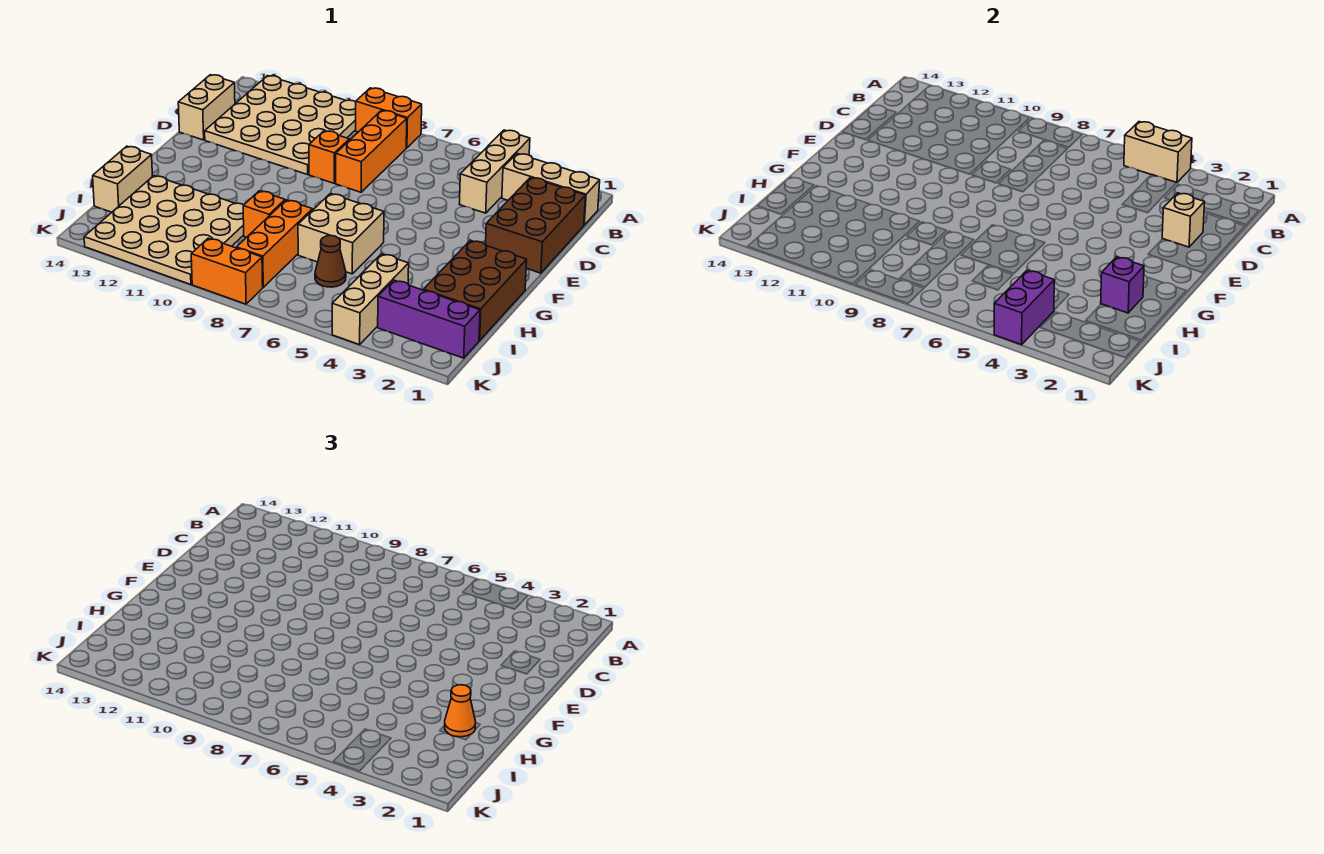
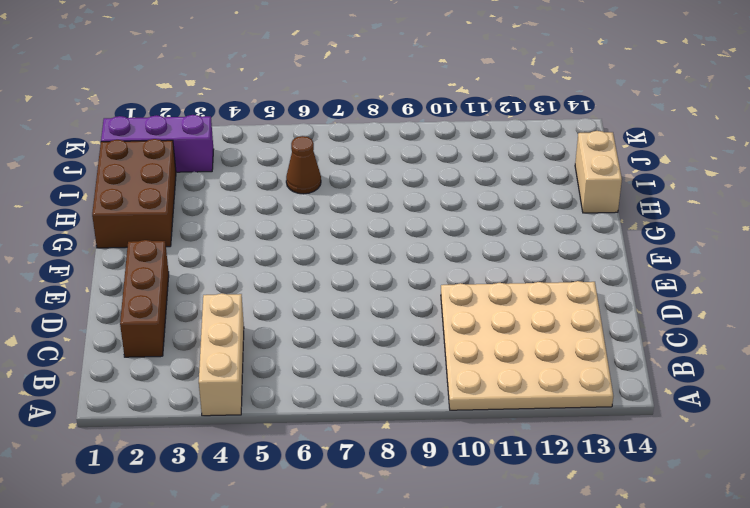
brown brick C2:E2 level 1 -> brown brick C1:E2 level 1
none -> orange brick A8:A9 level 1
none -> tan brick B1:B3 level 1
none -> orange brick B8:D8 level 1

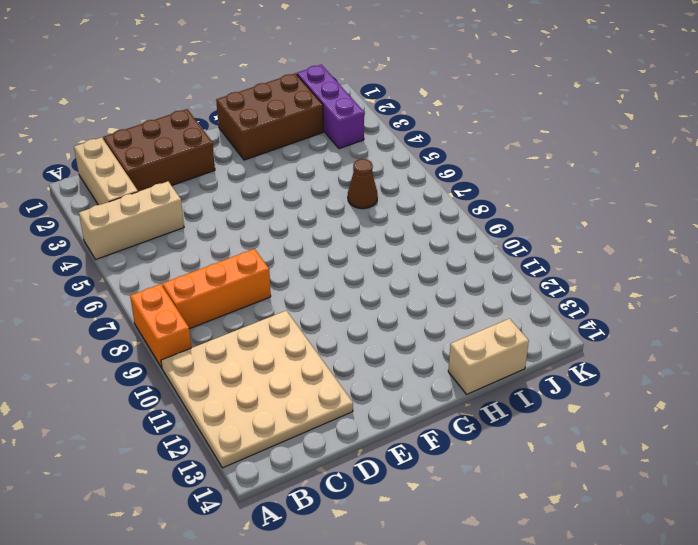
none -> tan brick C14:D14 level 1
none -> orange brick D9 level 1
none -> tan brick G6:H7 level 1

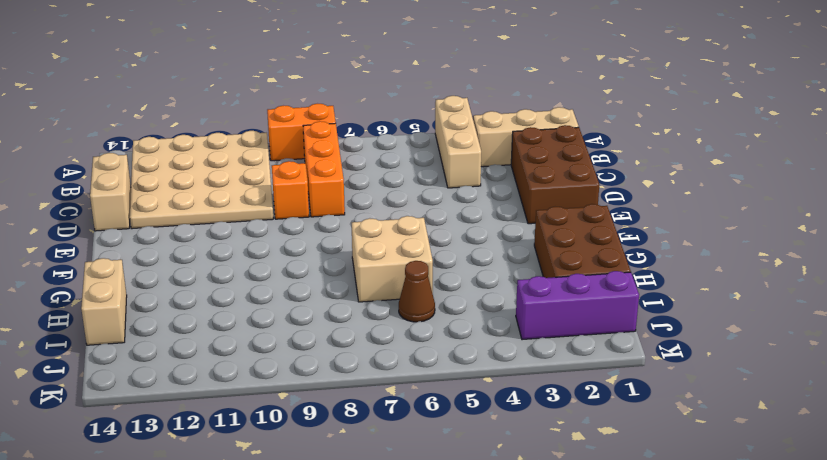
none -> orange brick H8:J8 level 1
none -> orange brick H9 level 1
none -> tan plate H10:K13 level 1

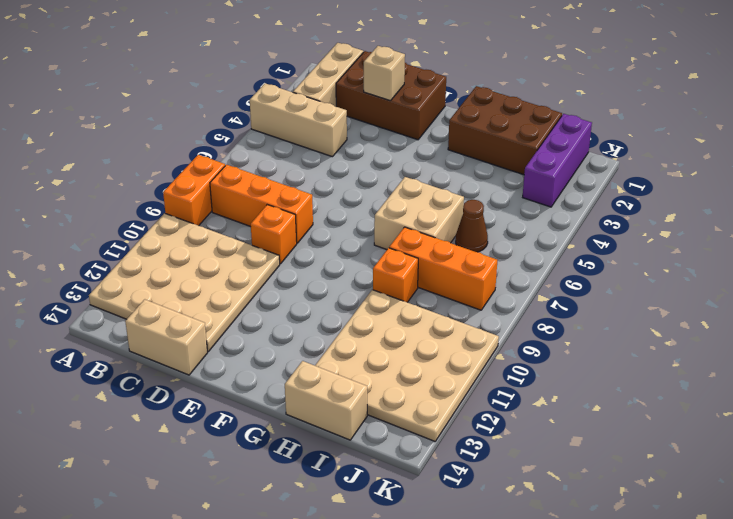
none -> tan brick I4:K4 level 1
none -> orange brick K8:K9 level 1
none -> tan brick A4:A5 level 2

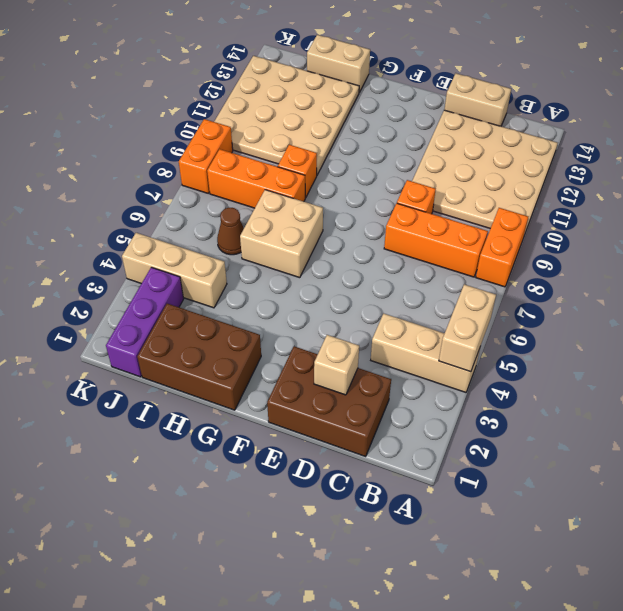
none -> tan brick B1:B3 level 1
none -> purple brick H2 level 2
none -> purple brick J4:K4 level 2

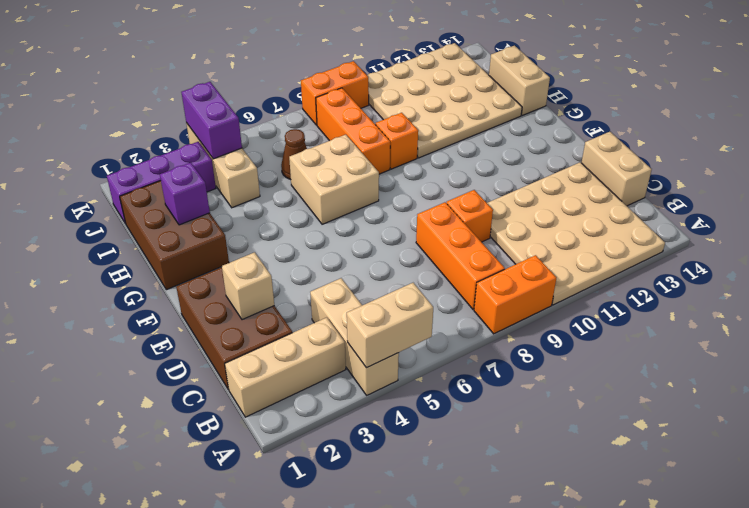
none -> orange cone H2 level 3

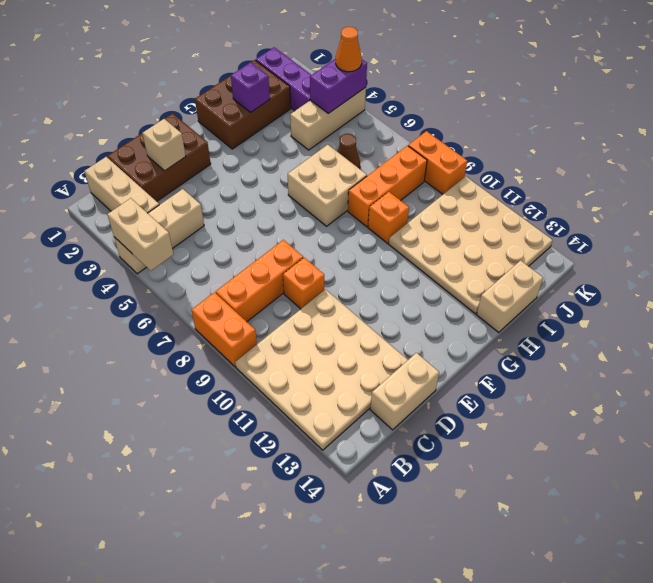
orange cone K4 level 3 -> orange cone H2 level 3

